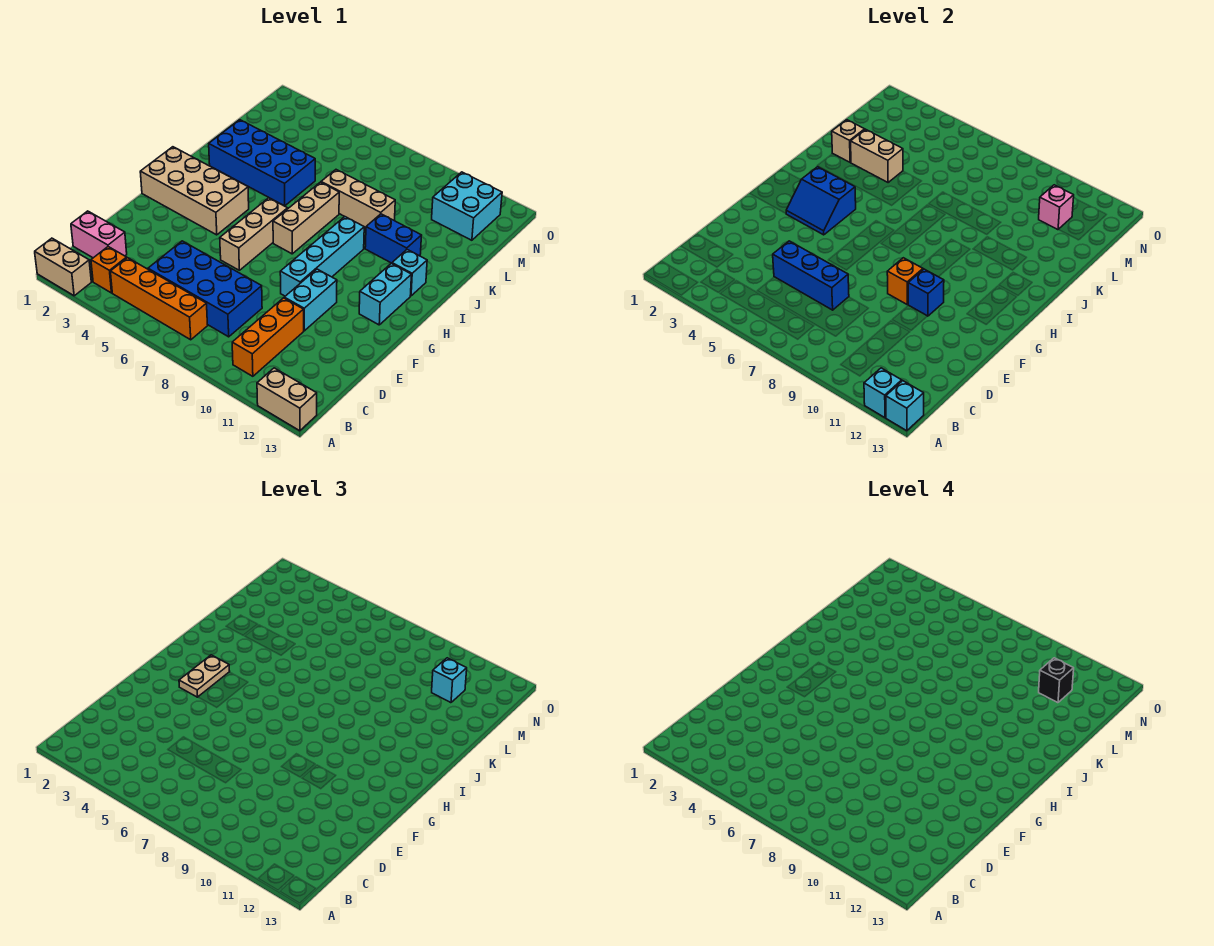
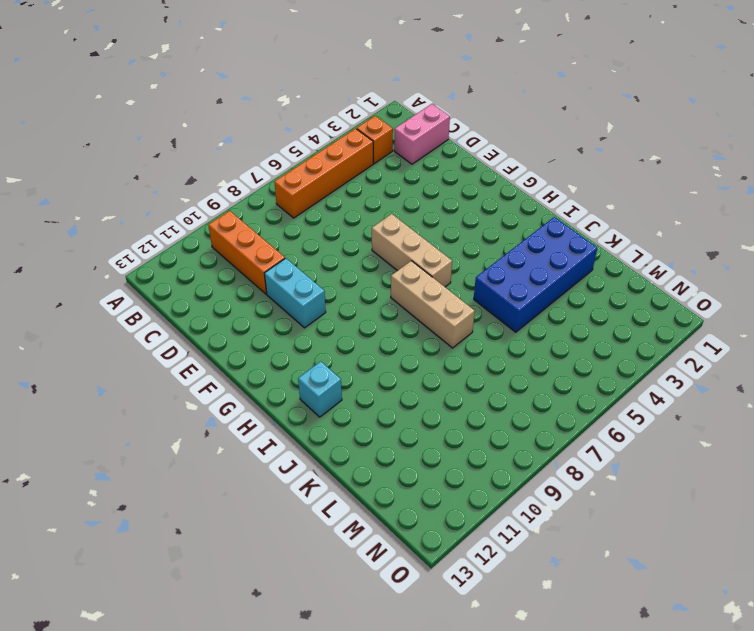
none -> tan brick A1:A2 level 1
none -> tan brick A12:A13 level 1
none -> blue brick C5:D8 level 1
none -> cyan brick F9:I9 level 1

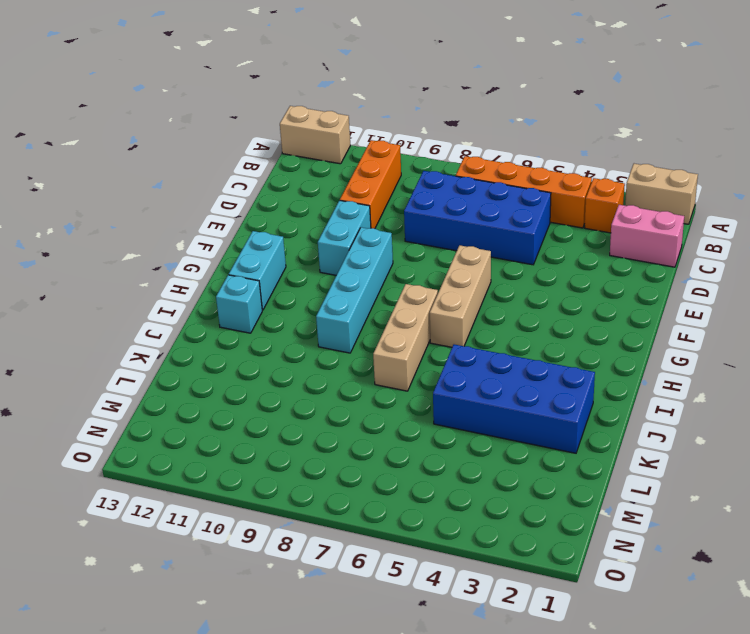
none -> tan brick G1:H4 level 1
none -> blue brick J10:J11 level 1
none -> tan brick K7:K9 level 1
none -> cyan brick M11:N12 level 1

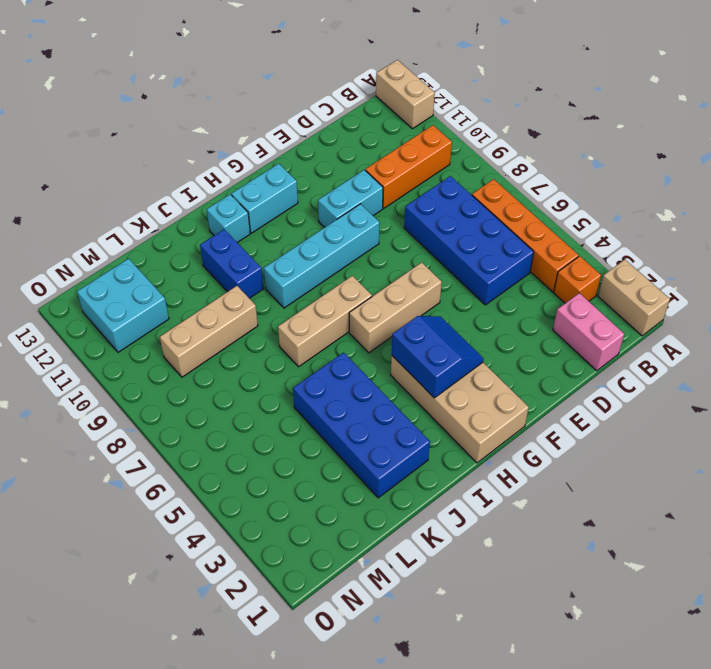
tan brick K9:M9 level 1 -> tan brick K7:K9 level 1
none -> cyan brick A12 level 2
none -> cyan brick A13 level 2
none -> blue brick D5:D7 level 2
none -> orange brick F9 level 2

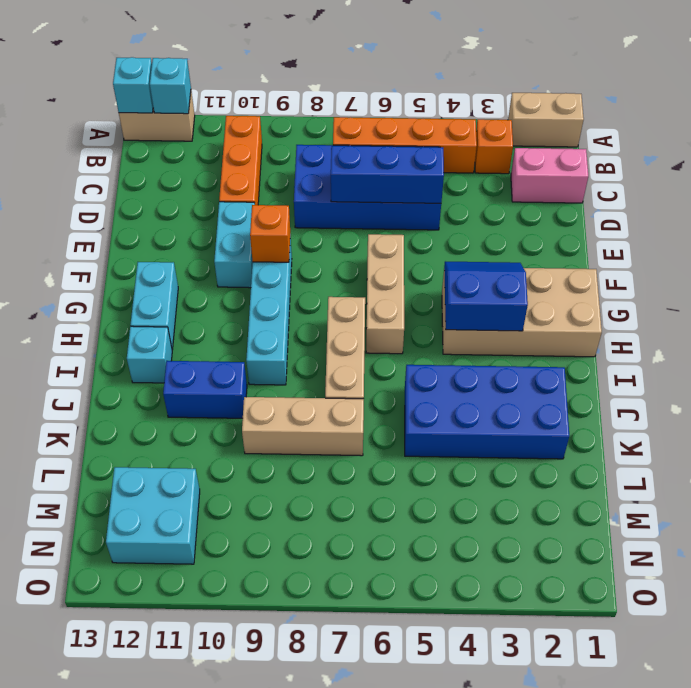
none -> blue brick F10 level 2
none -> tan brick K2 level 2
none -> tan brick K3:K4 level 2
none -> pink brick M11 level 2

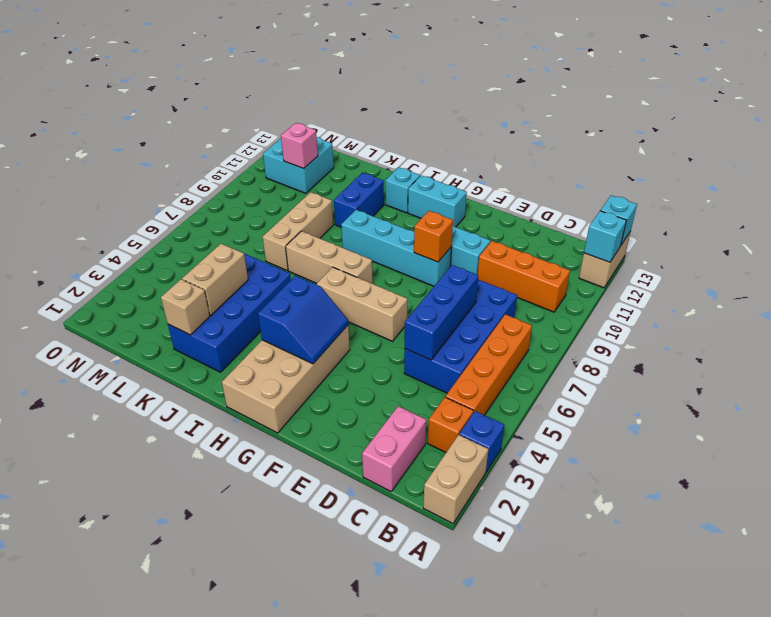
blue brick A3 level 1 -> blue brick F10 level 2
none -> tan plate G3:H3 level 3
none -> cyan brick M11 level 3
none -> black brick M11 level 4

